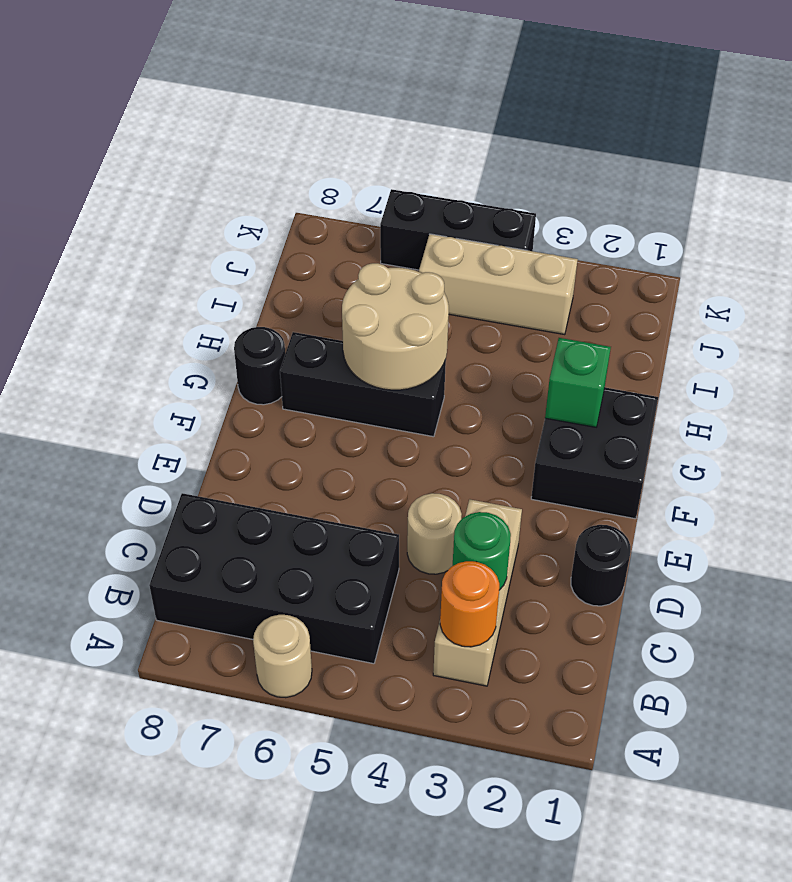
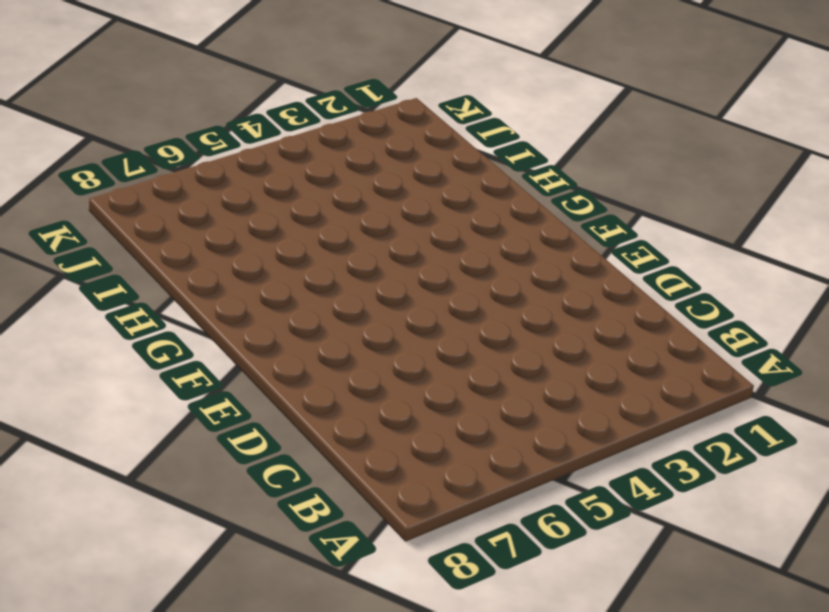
none -> tan round brick A6 level 1
none -> tan brick B3:D3 level 1
none -> black brick B5:C8 level 1

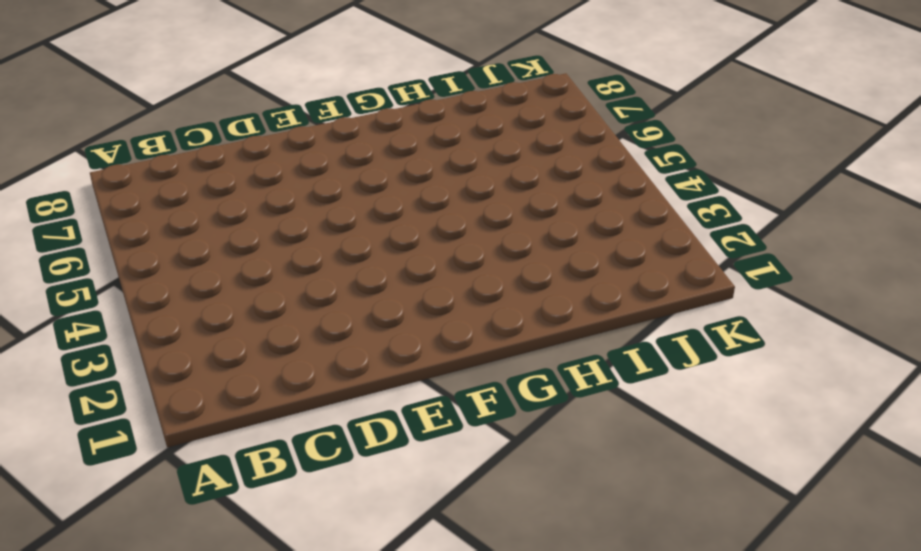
none -> tan round brick A6 level 1
none -> tan brick B3:D3 level 1
none -> black brick B5:C8 level 1

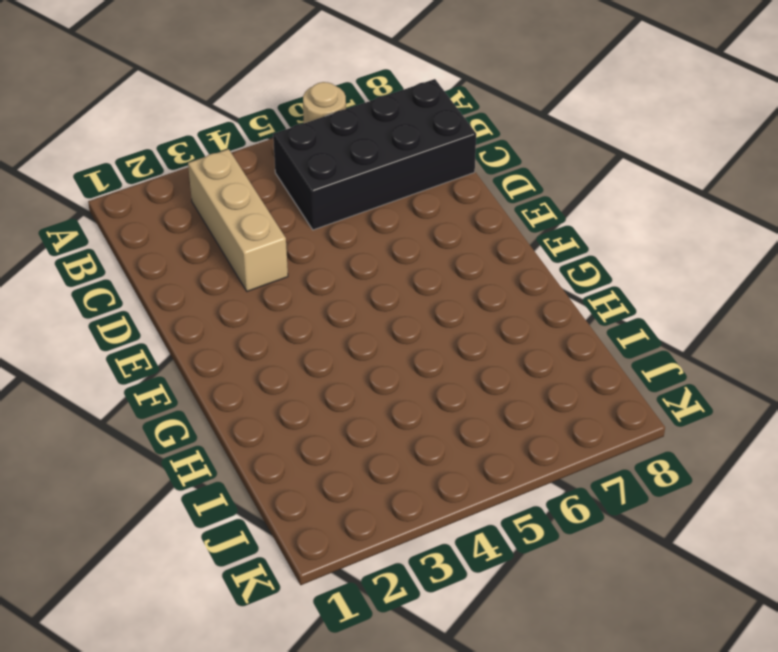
none -> black round brick D1 level 1
none -> tan round brick D4 level 1
none -> black brick F1:G2 level 1

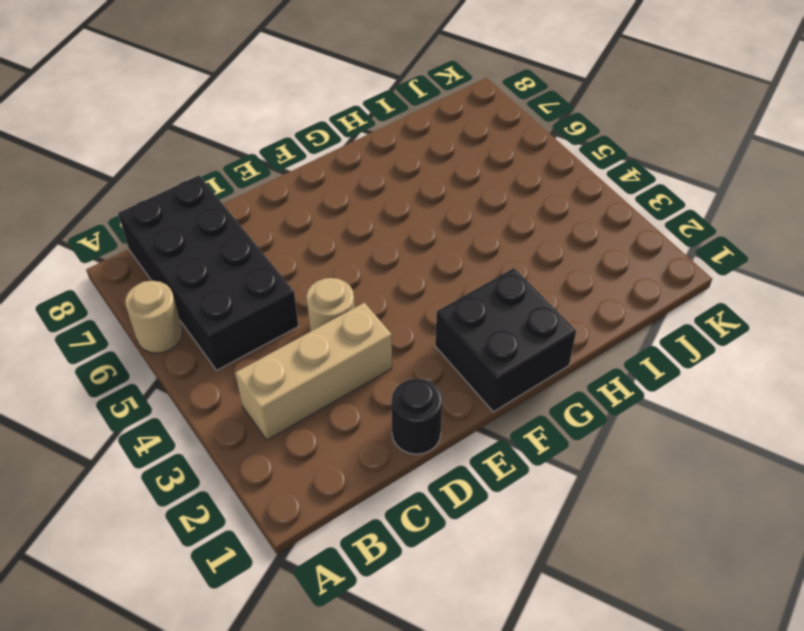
none -> black brick G5:G7 level 1
none -> black round brick G8 level 1
none -> tan brick J3:J5 level 1

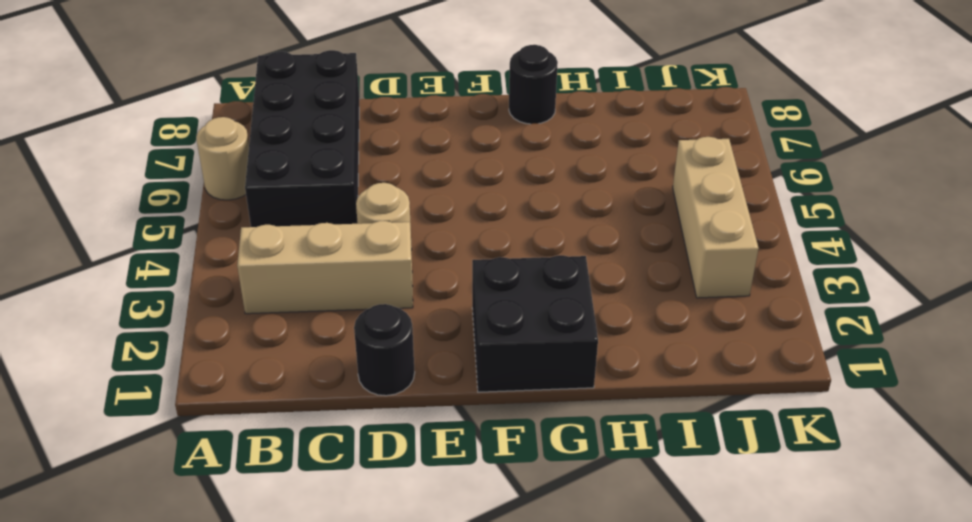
none -> black brick G5:G7 level 1
none -> black brick K4:K6 level 1
none -> orange round brick B3 level 2

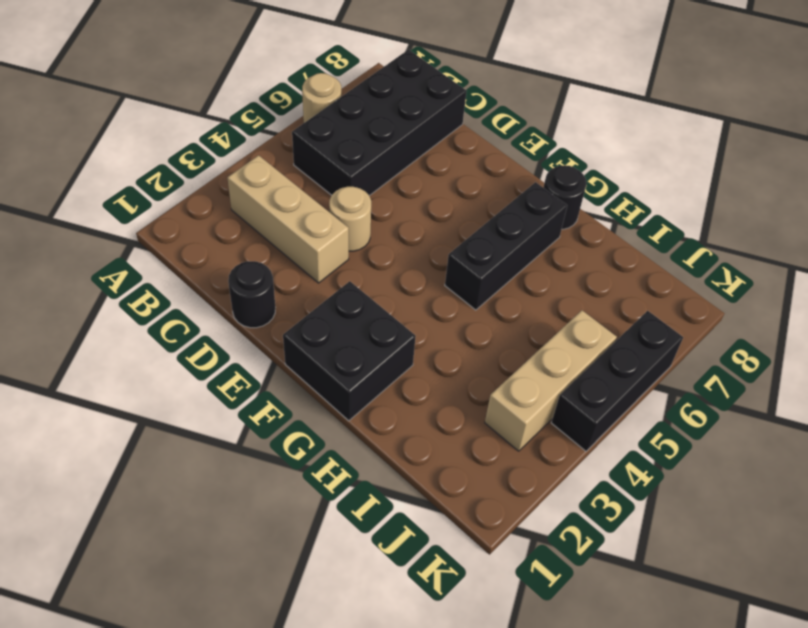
none -> orange round brick B3 level 2
none -> green round brick C3 level 2
none -> green brick G2 level 2

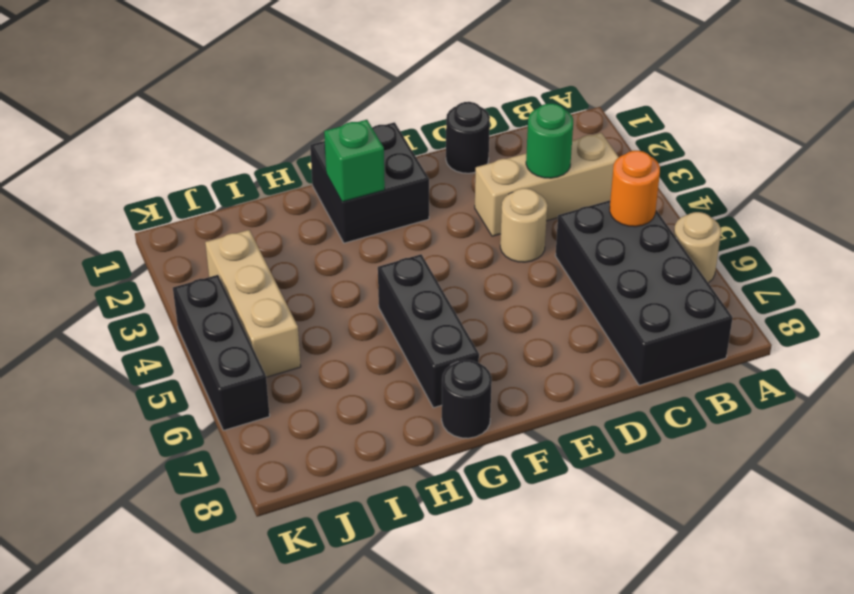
orange round brick B5 level 2 -> orange round brick B3 level 2
none -> tan round brick G5:H6 level 2

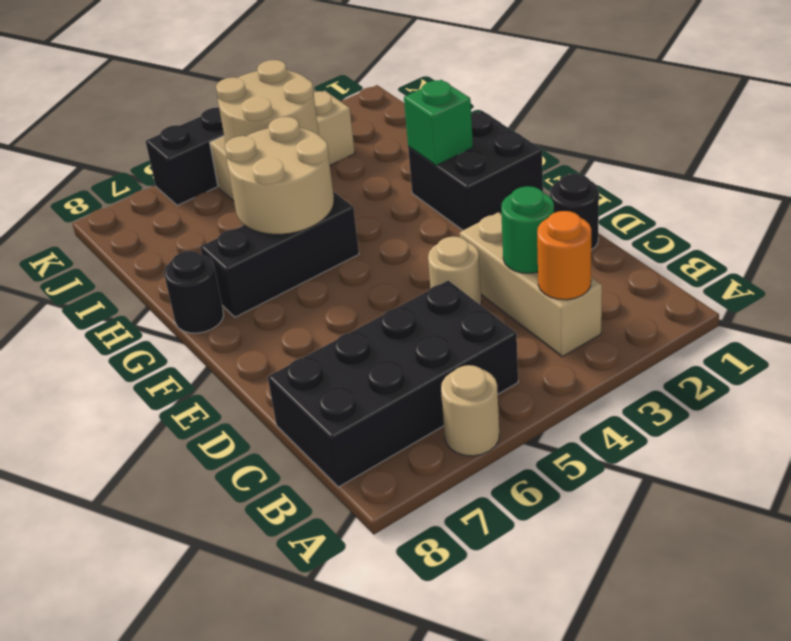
tan round brick I4:J5 level 2 -> none

